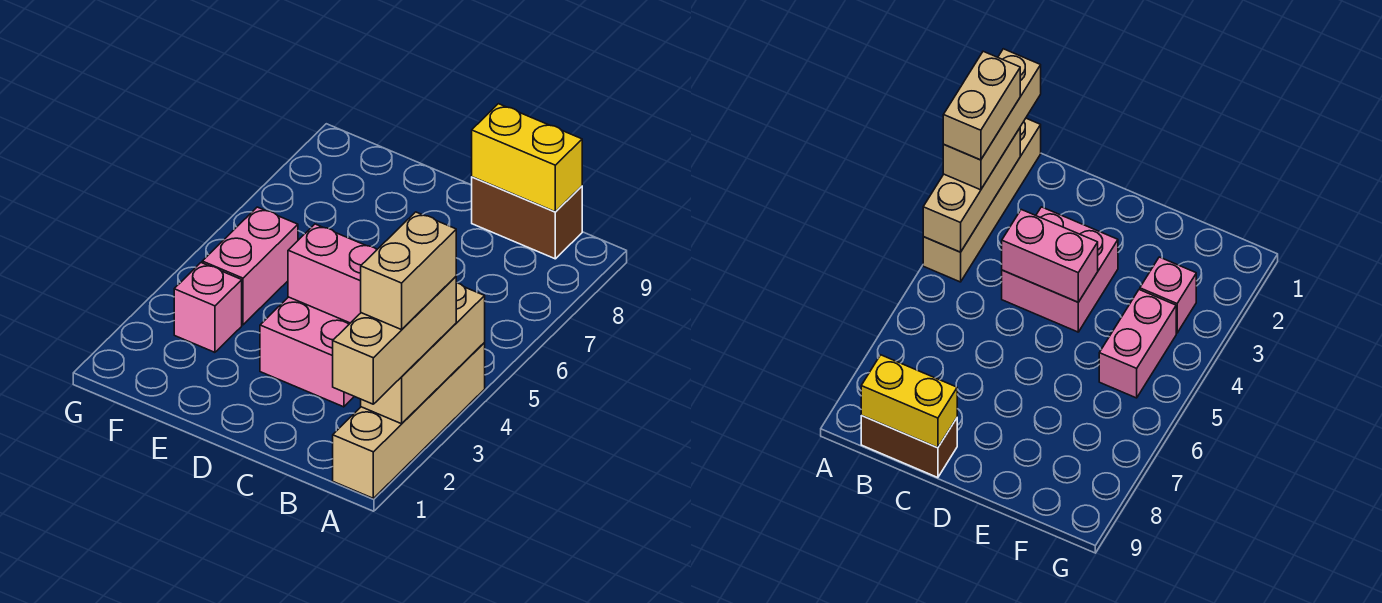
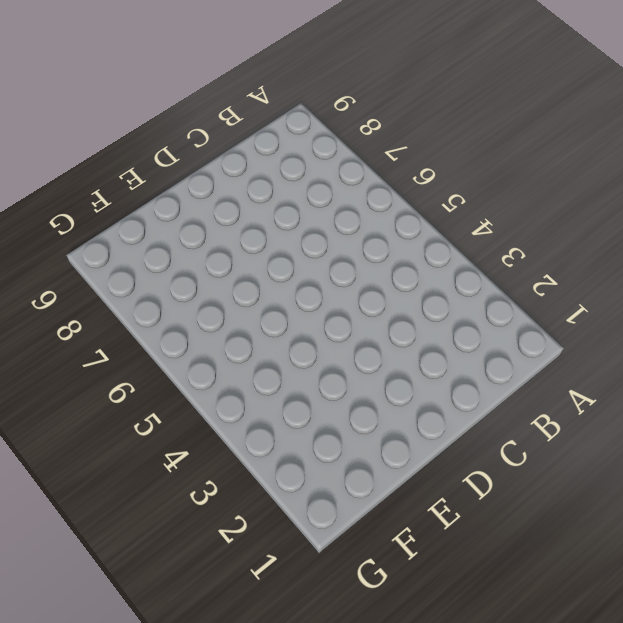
none -> tan brick A1:A4 level 1
none -> brown brick B9:C9 level 1

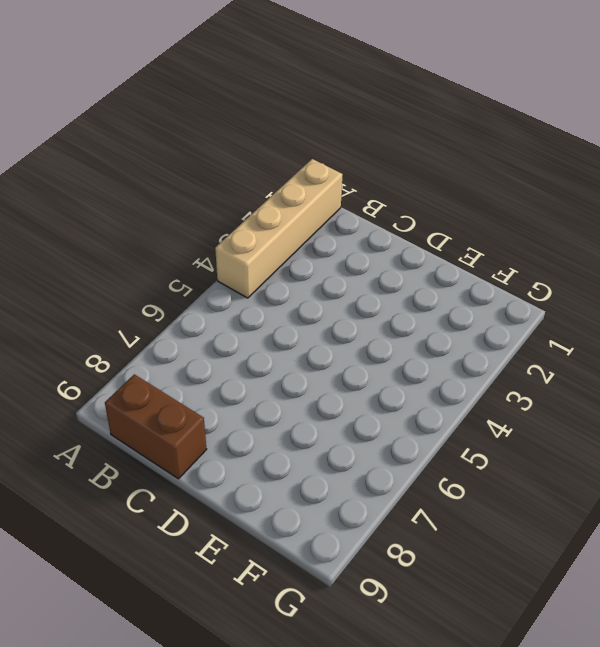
none -> pink brick C3:D4 level 1
none -> pink brick F3 level 1

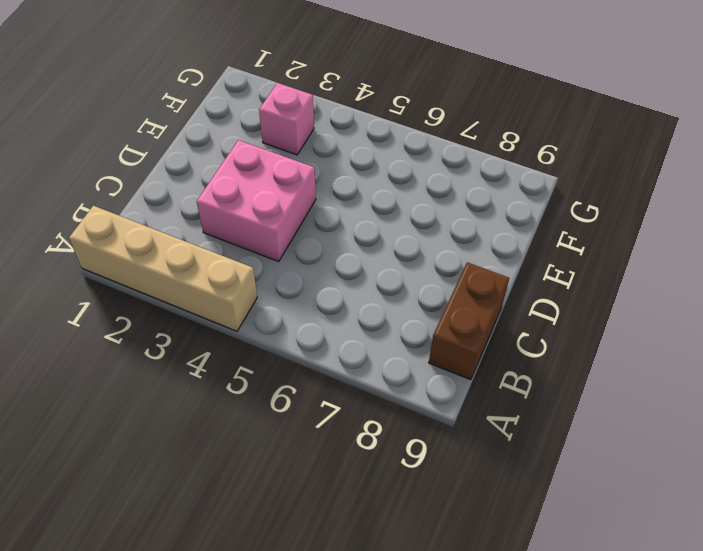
none -> pink brick F4:F5 level 1
none -> tan brick A2:A4 level 2

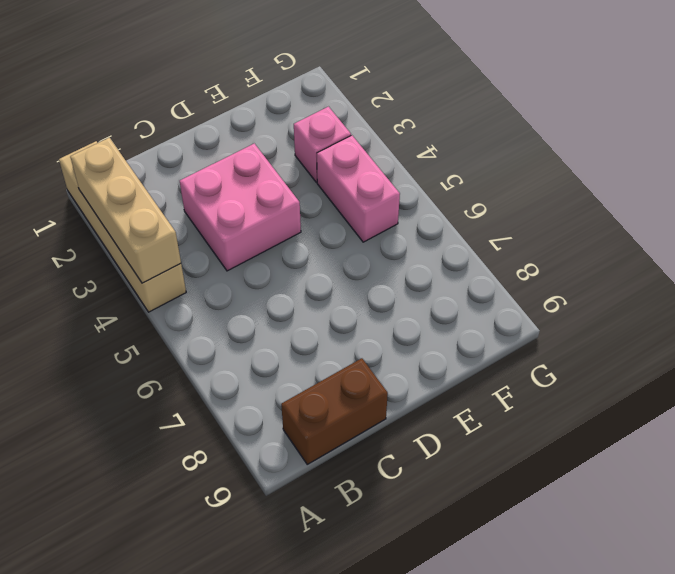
none -> yellow brick B9:C9 level 2
none -> pink brick C4:D4 level 2

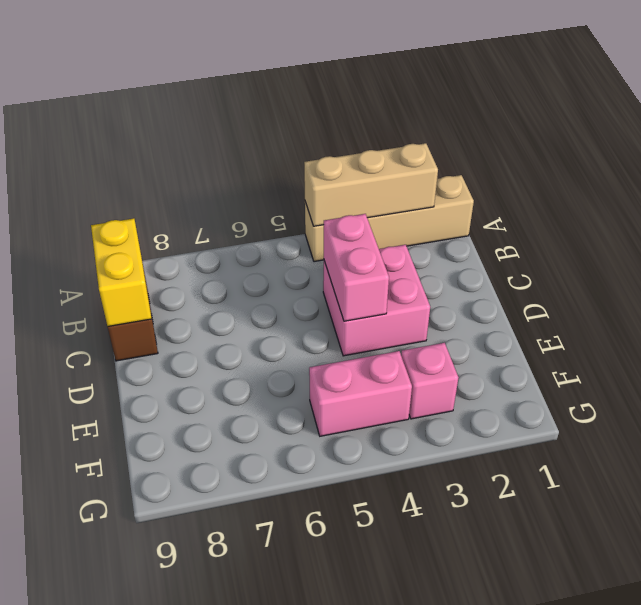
none -> tan brick A1:A3 level 3
none -> tan brick A2:A3 level 4

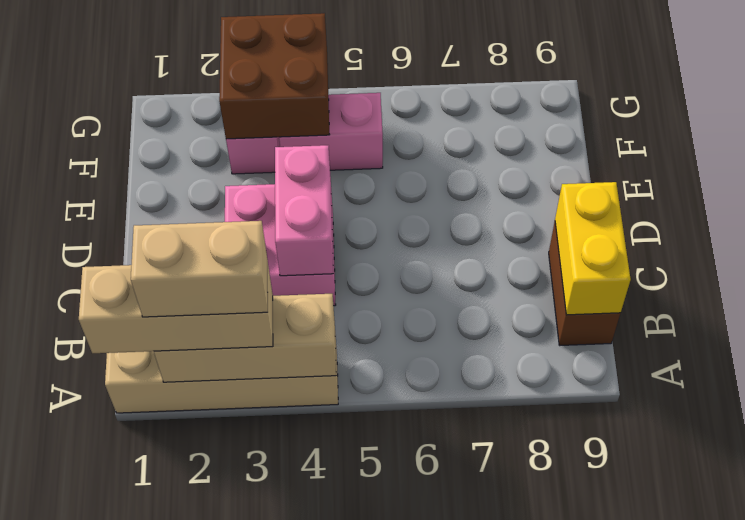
brown brick F3:G4 level 2 -> none

